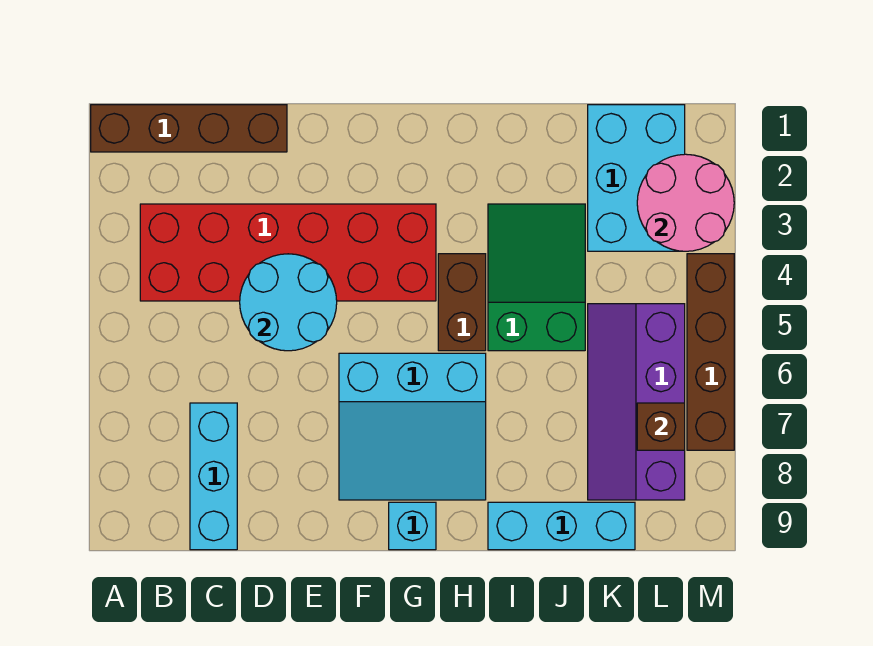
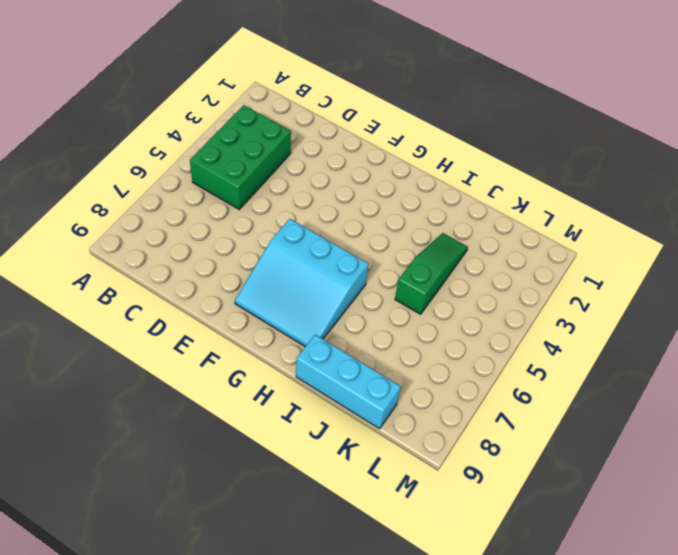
green brick B3:C5 level 1 -> red brick B3:G4 level 1
green slope J3:J5 level 1 top 5 -> green slope I3:J5 level 1 top 5
none -> brown brick A1:D1 level 1
none -> cyan brick C7:C9 level 1
none -> cyan brick G9 level 1

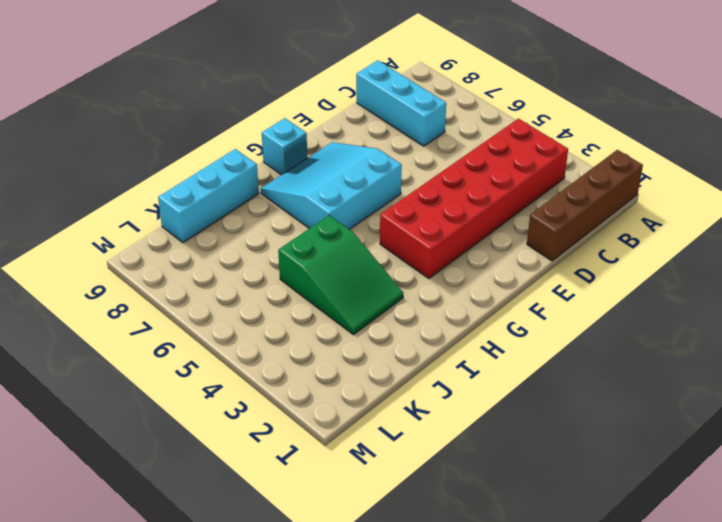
none -> brown brick H4:H5 level 1
none -> cyan brick K1:L3 level 1
none -> purple slope K5:L8 level 1 top L

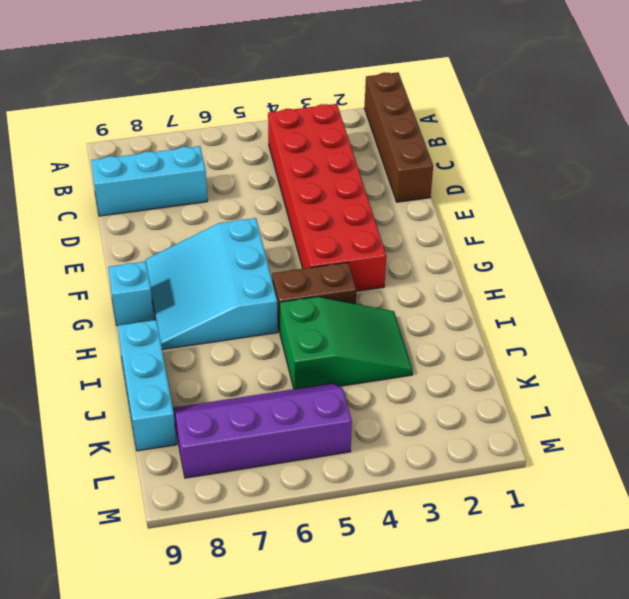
none -> cyan brick K1:L3 level 1
none -> brown brick M4:M7 level 1
none -> cyan round brick D4:E5 level 2

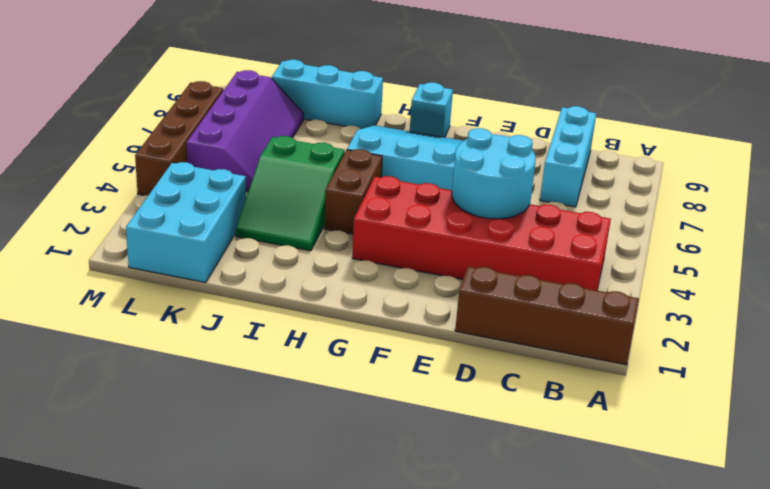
none -> pink round brick L2:M3 level 2
none -> brown brick L7 level 2

